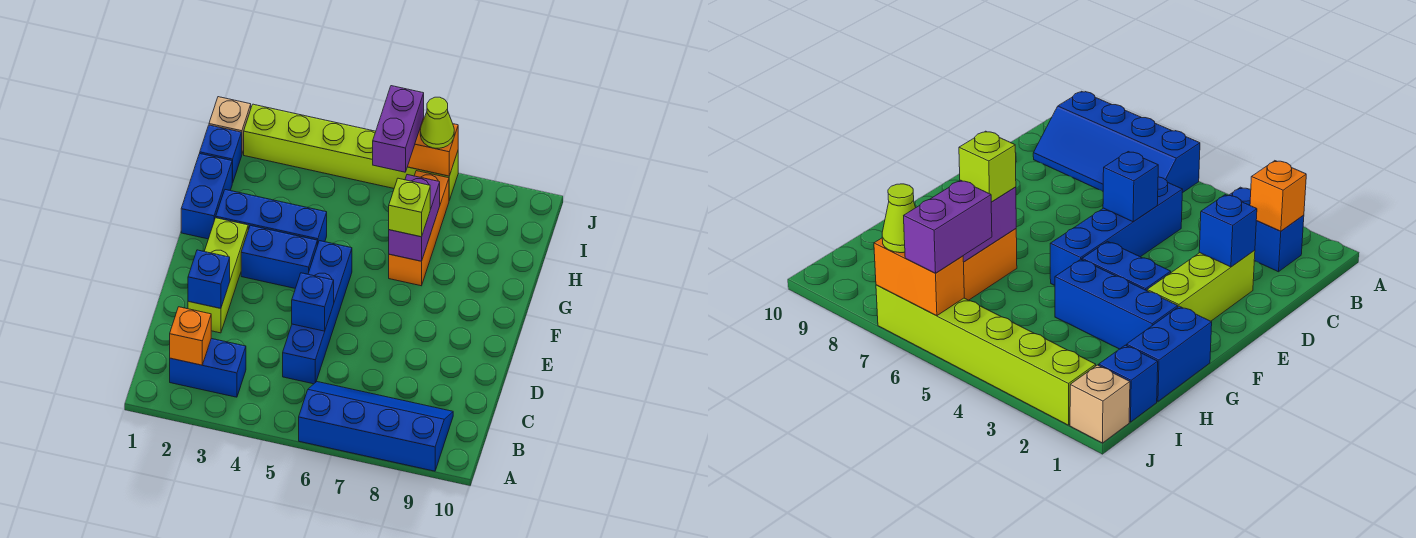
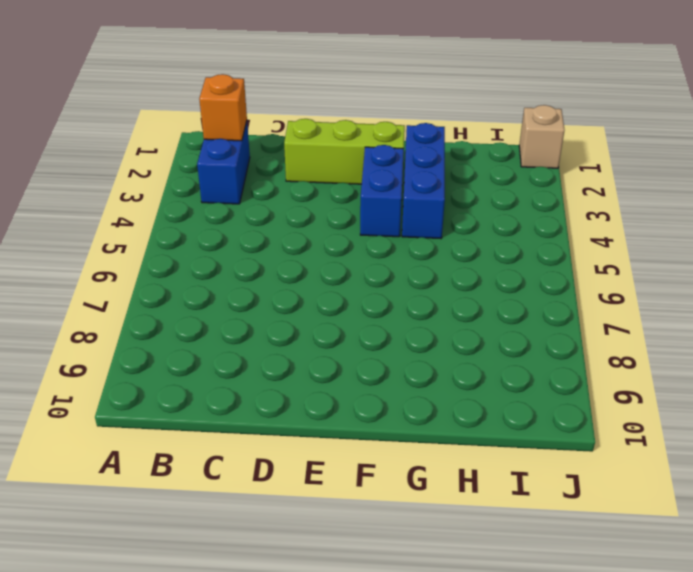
none -> blue slope A6:B9 level 1 top A
none -> blue brick C5:F5 level 1
none -> blue brick G1:H1 level 1

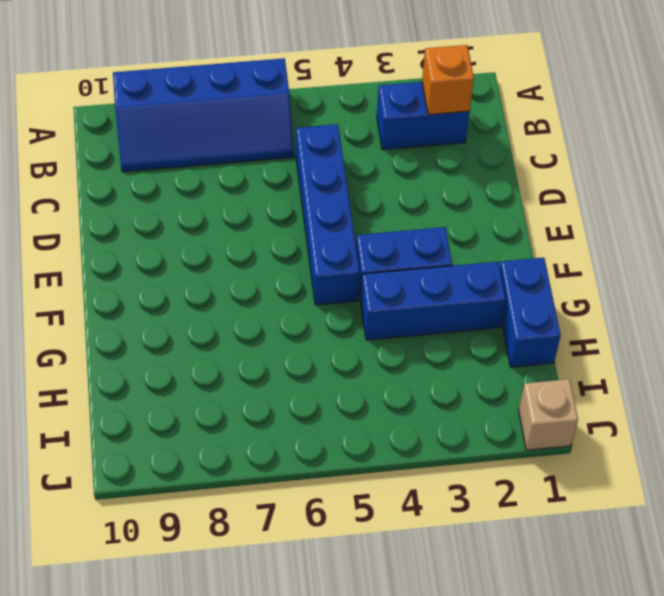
none -> lime brick D2:F2 level 1
none -> orange brick G7:I7 level 1
none -> blue brick I1 level 1

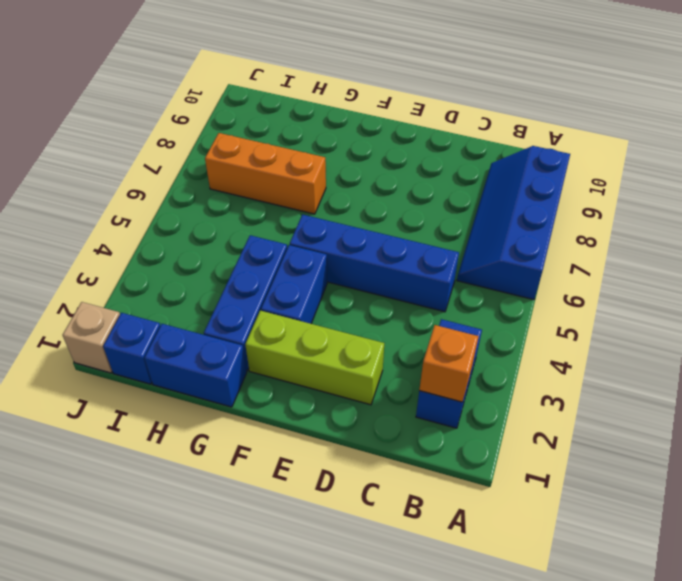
none -> lime brick J2:J7 level 1
none -> blue brick D2 level 2
none -> blue brick D5 level 2

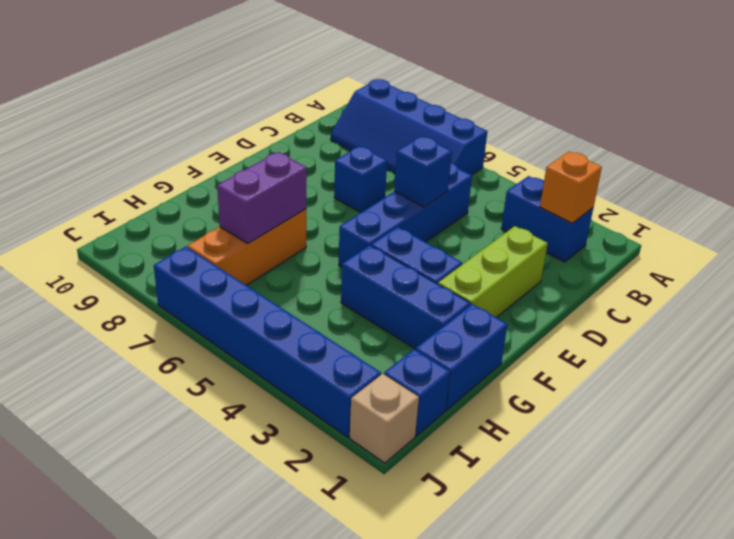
blue brick D7 level 1 -> blue brick D2 level 2
blue brick J2:J7 level 1 -> lime brick J2:J7 level 1
none -> orange brick J6:J7 level 2
none -> lime brick G7 level 3
none -> purple brick I6:J6 level 3

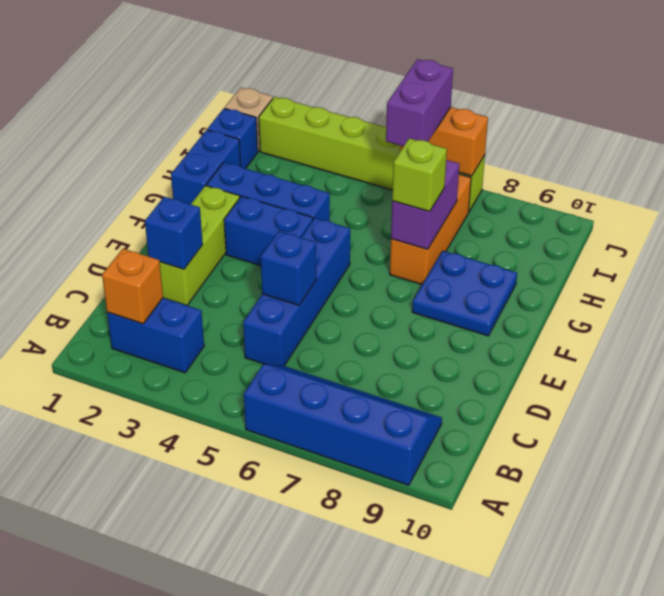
blue plate F8:G9 level 1 -> none
none -> lime cone J7 level 3

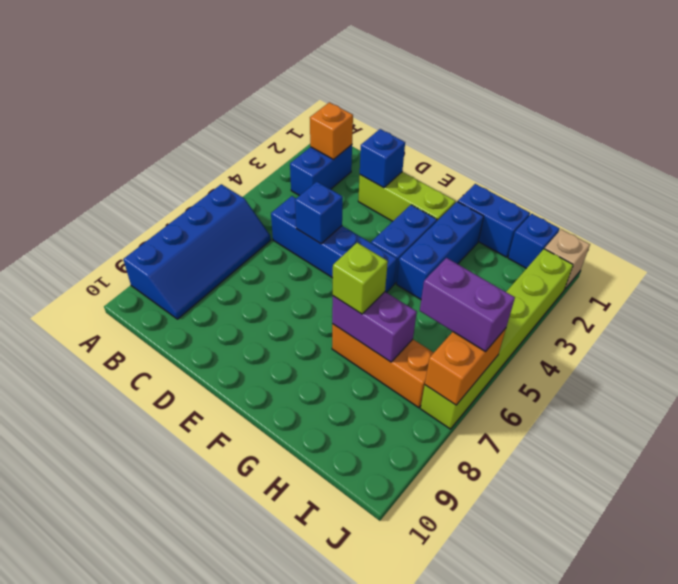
none -> lime cone J7 level 3

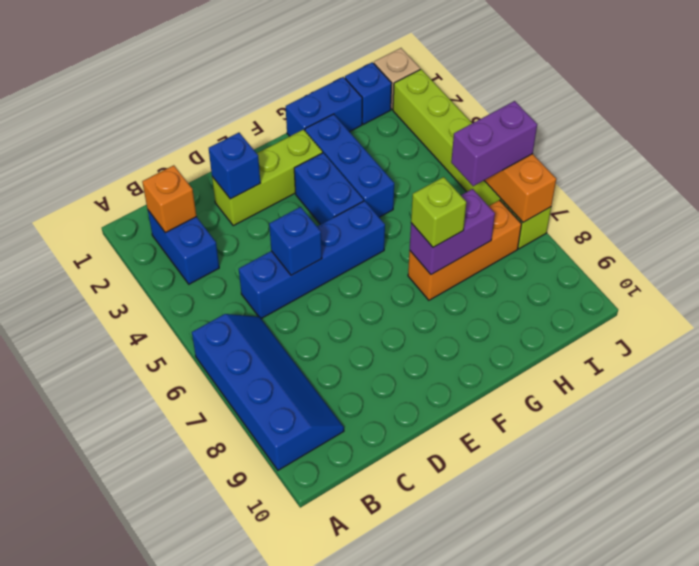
none -> lime cone J7 level 3

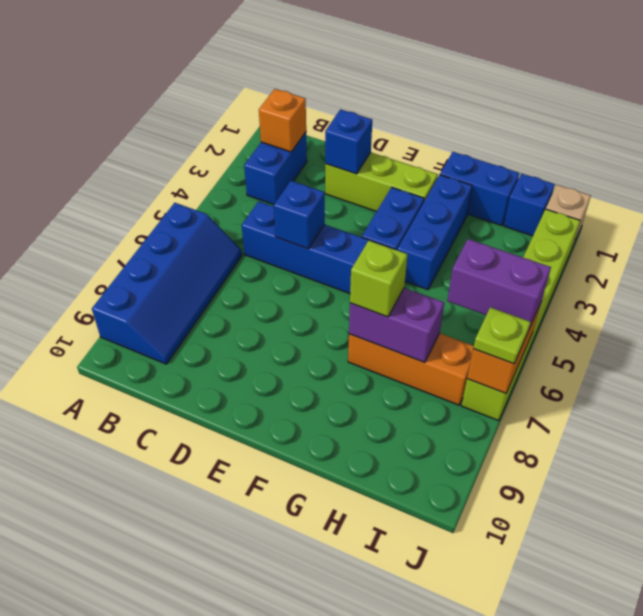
lime plate J7 level 3 -> lime cone J7 level 3

